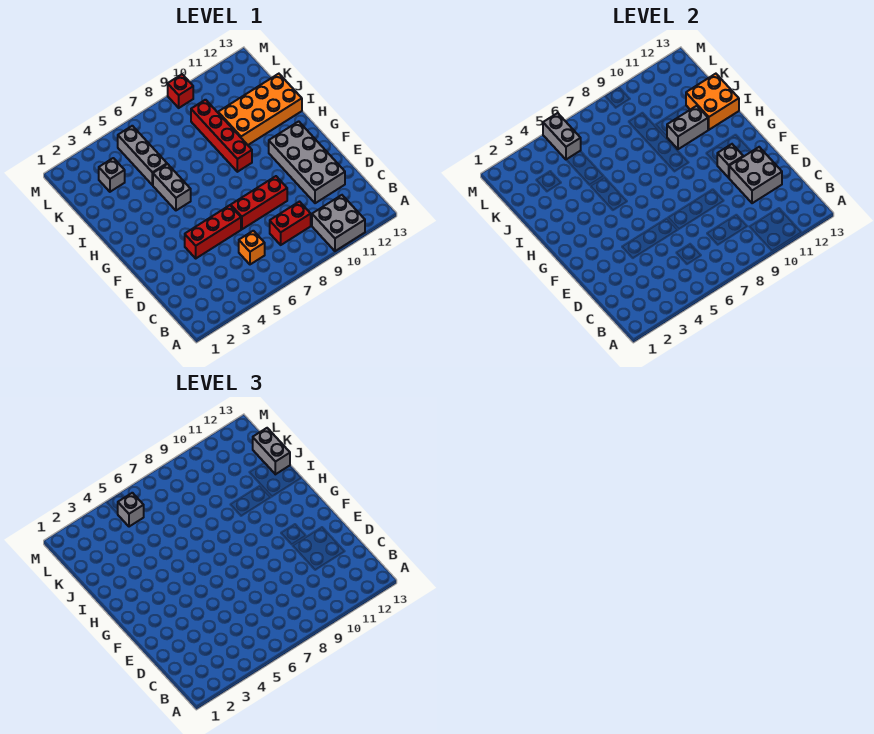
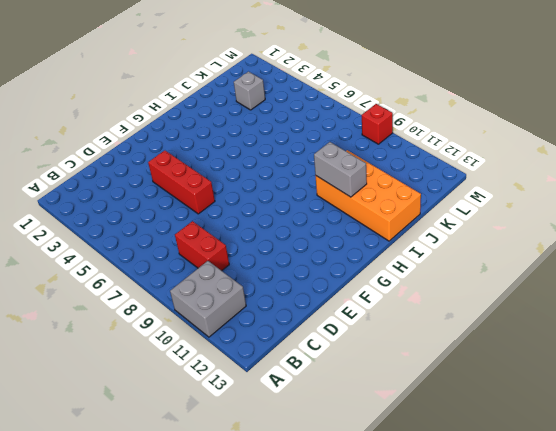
none -> orange brick C6 level 1
none -> grey brick D11:G12 level 1
none -> red brick E7:E9 level 1

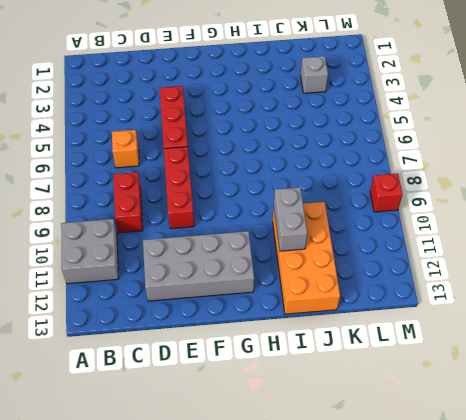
none -> grey brick H5:I5 level 1
none -> red brick H9:K9 level 1
none -> grey brick J5:L5 level 1

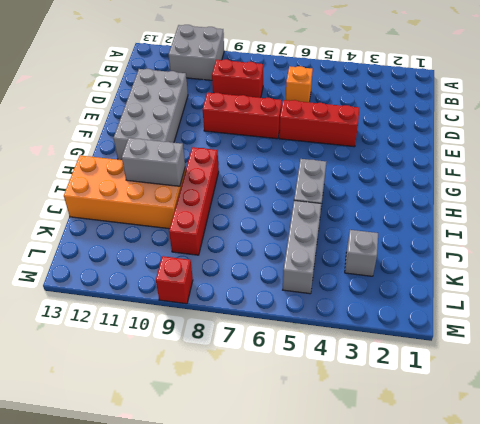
none -> grey brick D11:E12 level 2
none -> grey brick F11 level 2
none -> orange brick I12:J13 level 2

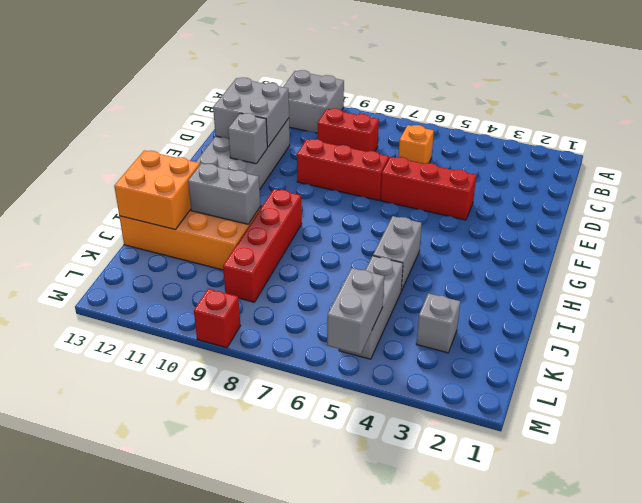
none -> grey brick J13:K13 level 3
none -> grey brick L5 level 3

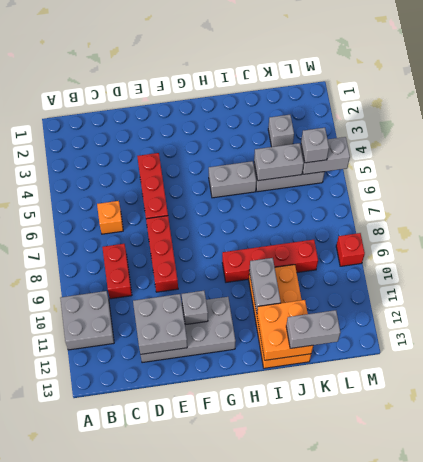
grey brick J5:K5 level 2 -> none

